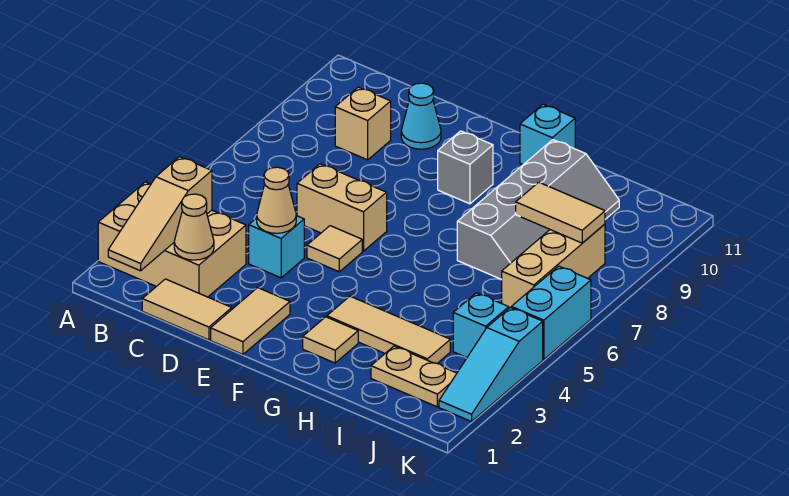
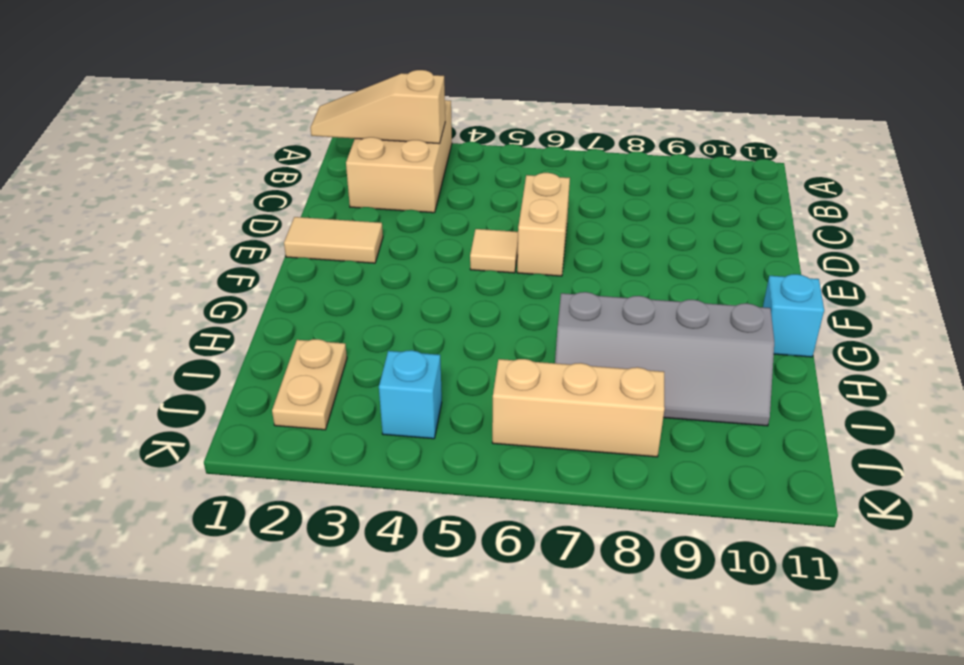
none -> tan tile C1:D1 level 1
none -> tan brick C9 level 1
none -> cyan brick D4 level 1

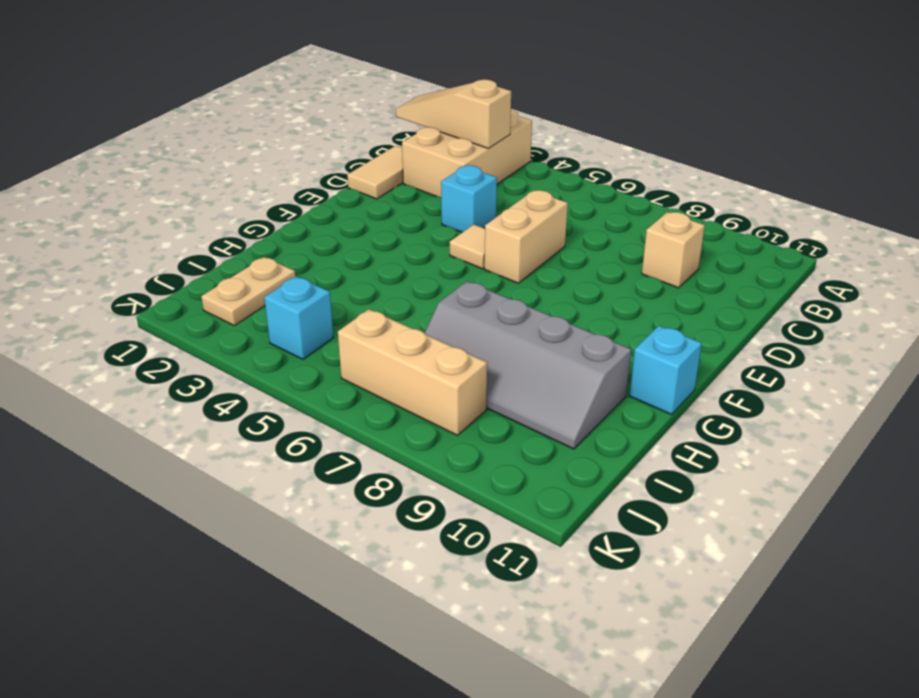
none -> cyan cone D10 level 1
none -> tan tile E1:E2 level 1
none -> grey brick F9 level 1

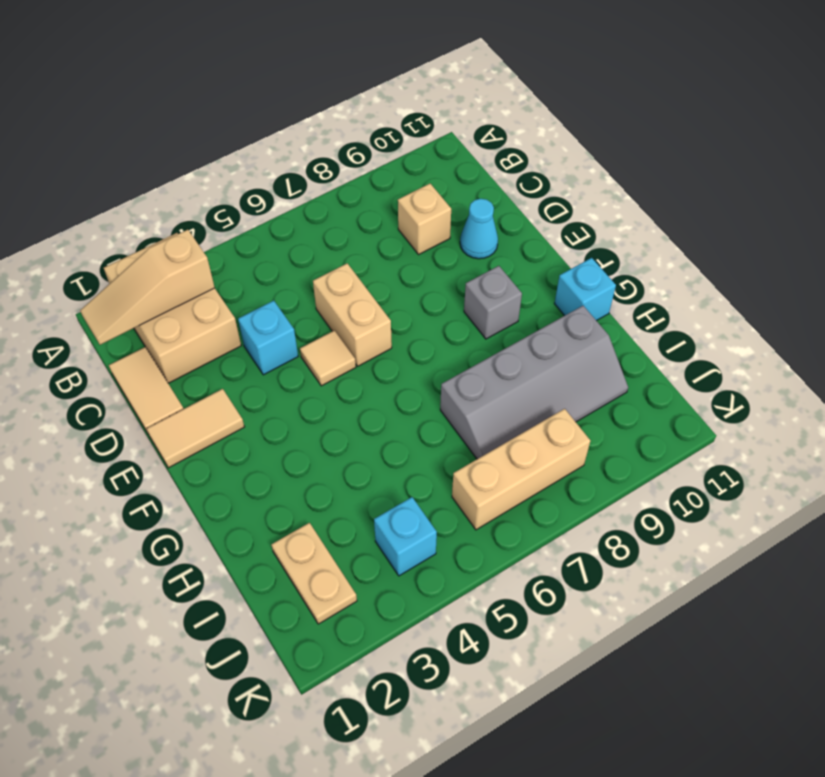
none -> tan tile G2 level 1
none -> tan tile G3:I3 level 1
none -> cyan slope K2:K4 level 1 top 4

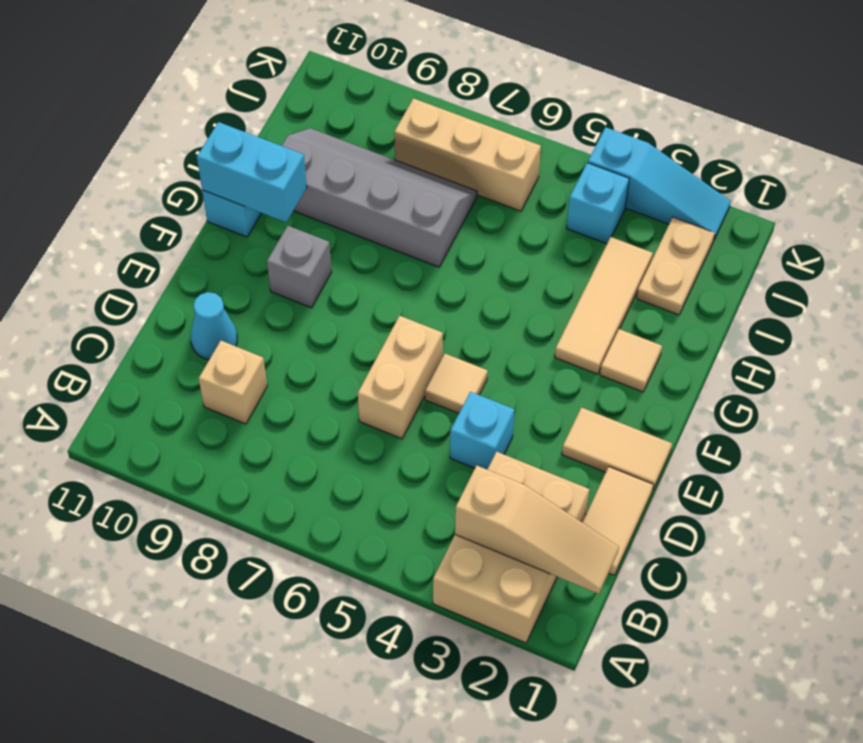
cyan brick G10:G11 level 2 -> cyan brick K5:K6 level 1
none -> tan cone C2 level 2
none -> tan cone D4 level 2
none -> tan tile I8:J8 level 2

